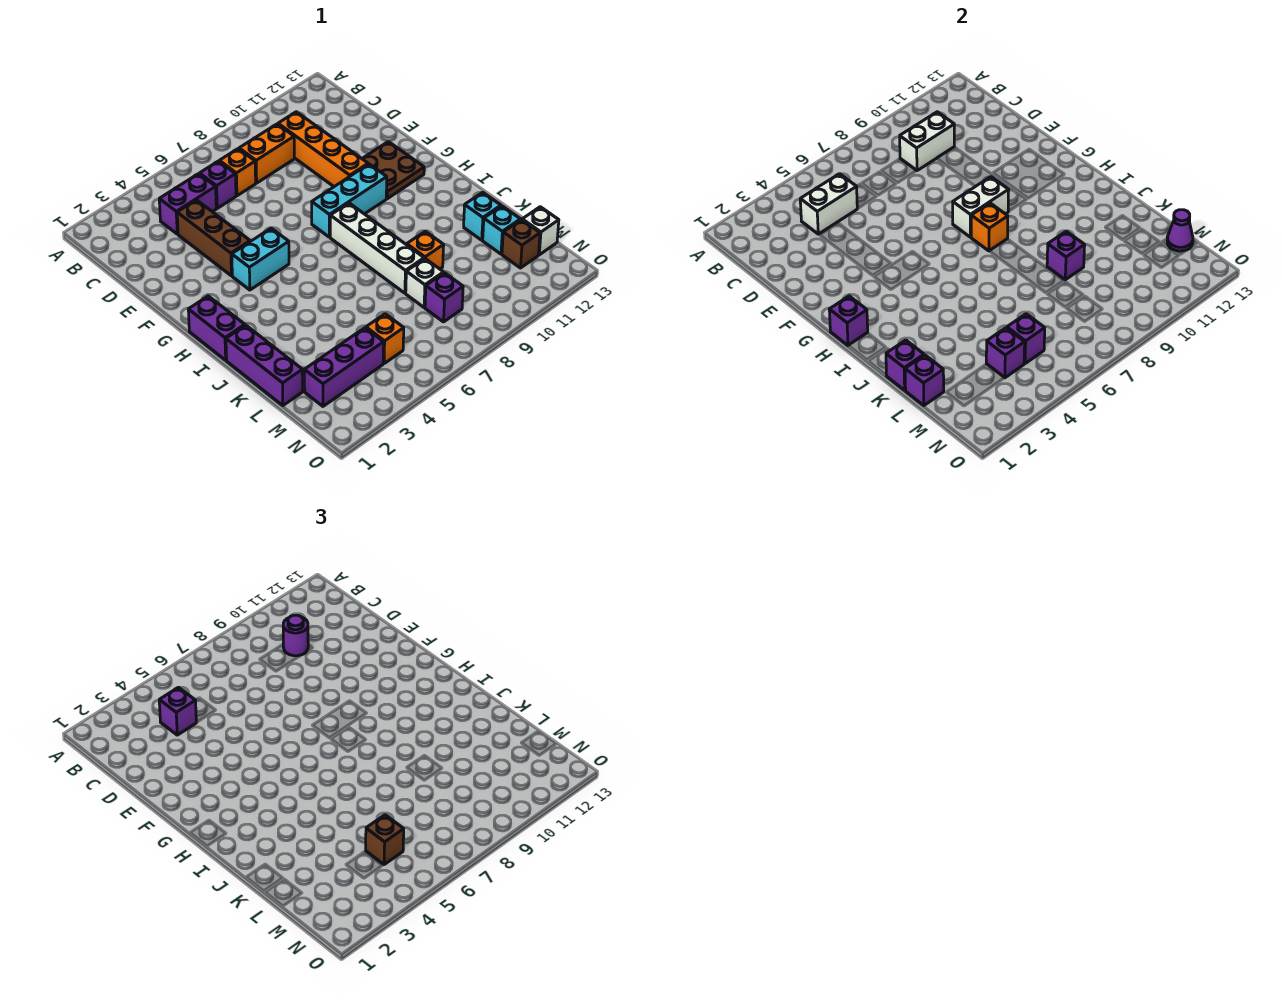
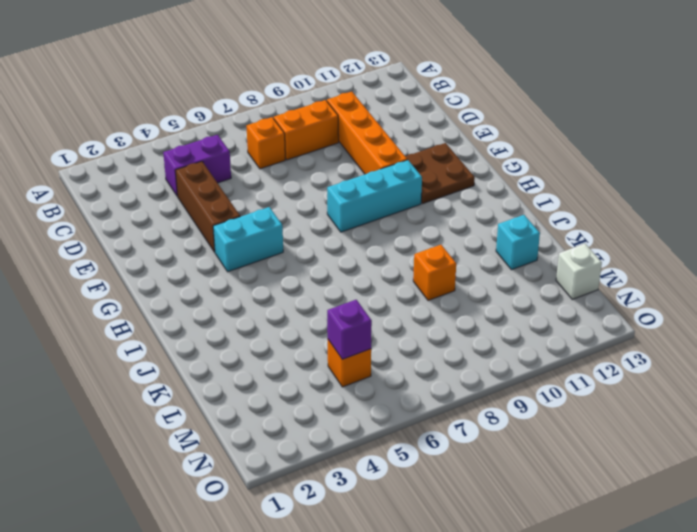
none -> purple brick C6 level 1
none -> purple brick H1:I1 level 1
none -> white brick H8:K8 level 1
none -> purple brick J1:L1 level 1

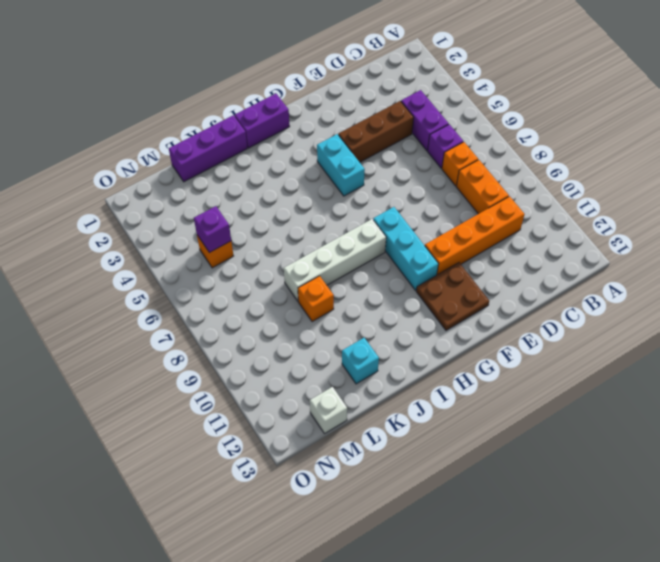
none -> white brick L8 level 1
none -> cyan brick L12 level 1
none -> purple brick M2:M4 level 1
none -> purple brick M8 level 1

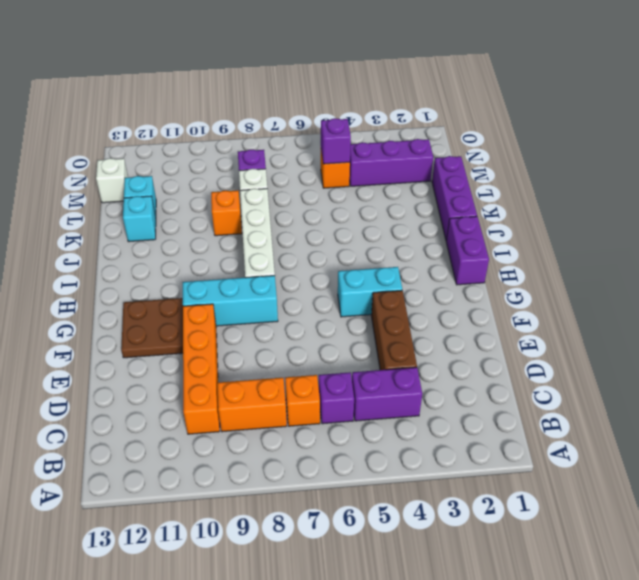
none -> brown brick M12 level 1
none -> white brick C4:C5 level 2
none -> white brick C9:C10 level 2
none -> white brick G8:G9 level 2

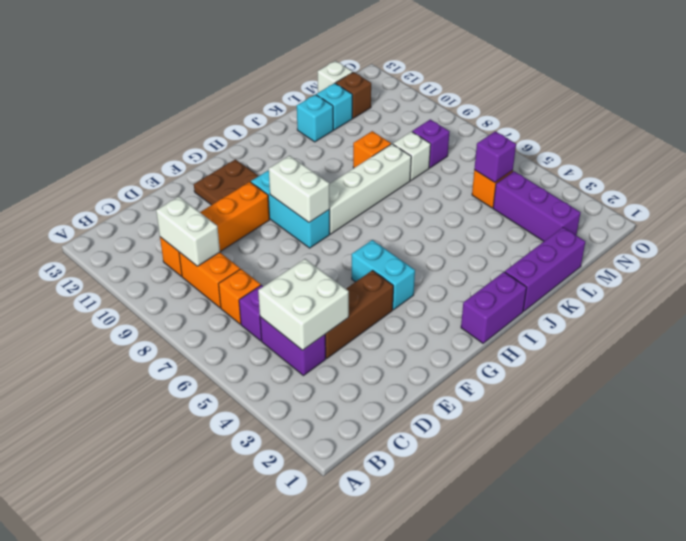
white brick C4:D5 level 2 -> white brick C4:C5 level 2
none -> purple brick H1 level 2
none -> orange brick H8 level 2
none -> purple brick K1 level 2
none -> purple brick K9 level 2

